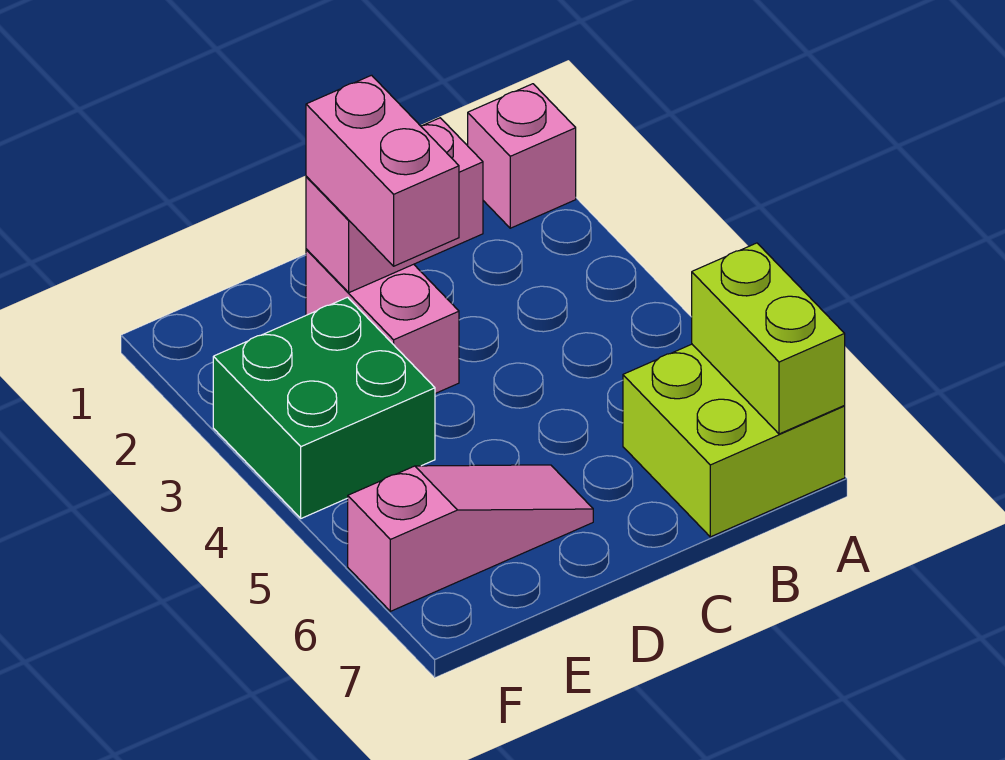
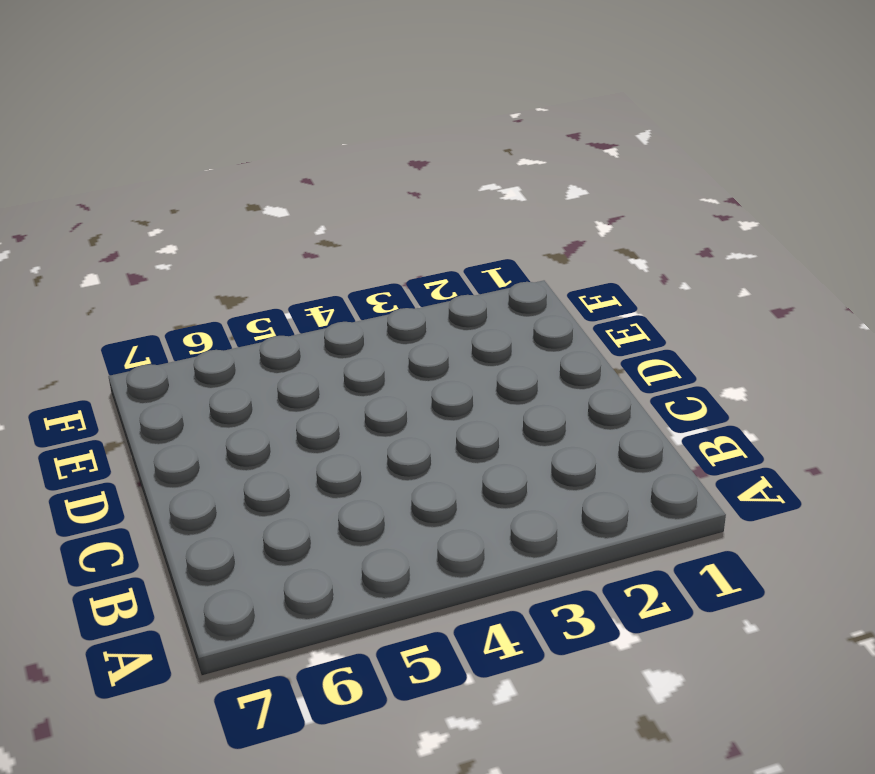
none -> pink brick A1 level 1
none -> lime brick A6:B7 level 1

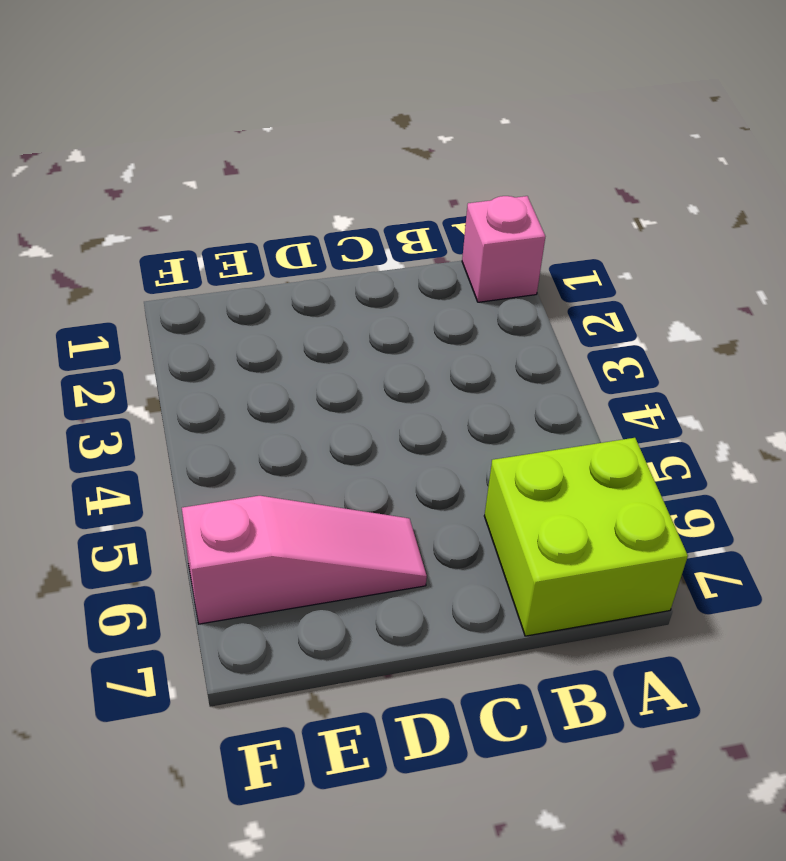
none -> pink brick D2:D3 level 1
none -> green brick E3:F4 level 1

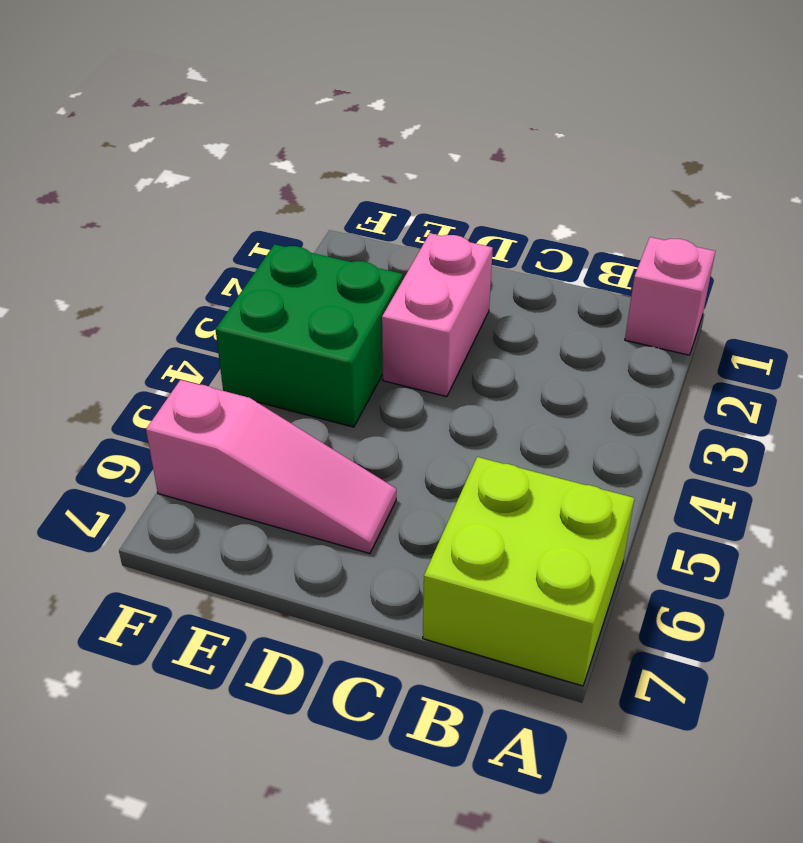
none -> lime brick A6:A7 level 2
none -> pink brick C2:D2 level 2

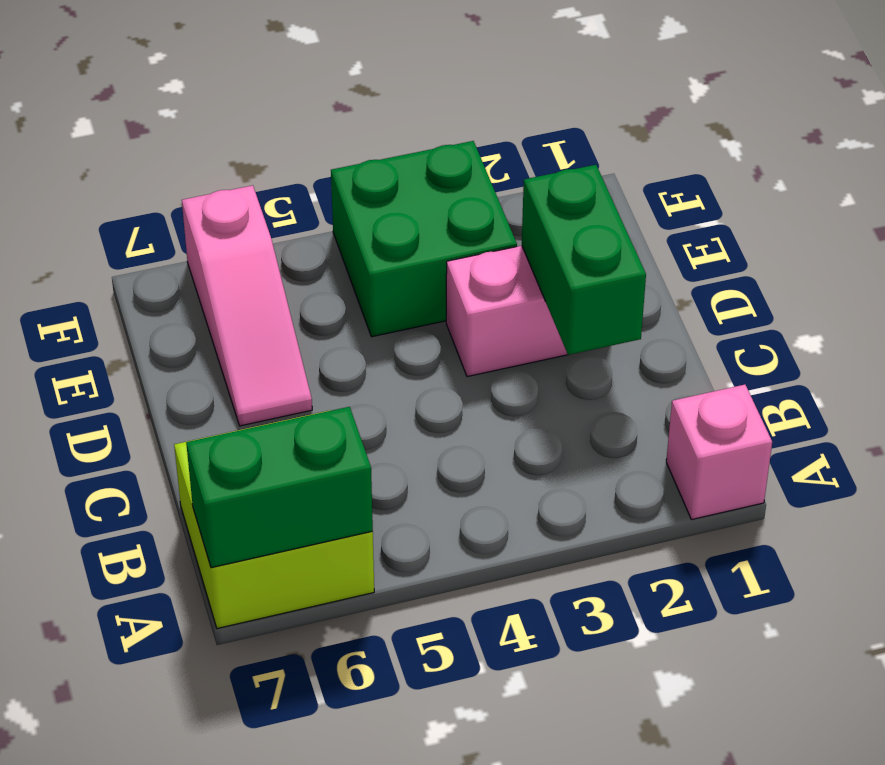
green brick A6:A7 level 2 -> lime brick A6:A7 level 2
green brick C2:D2 level 2 -> pink brick C2:D2 level 2
none -> pink brick D2:D3 level 3

